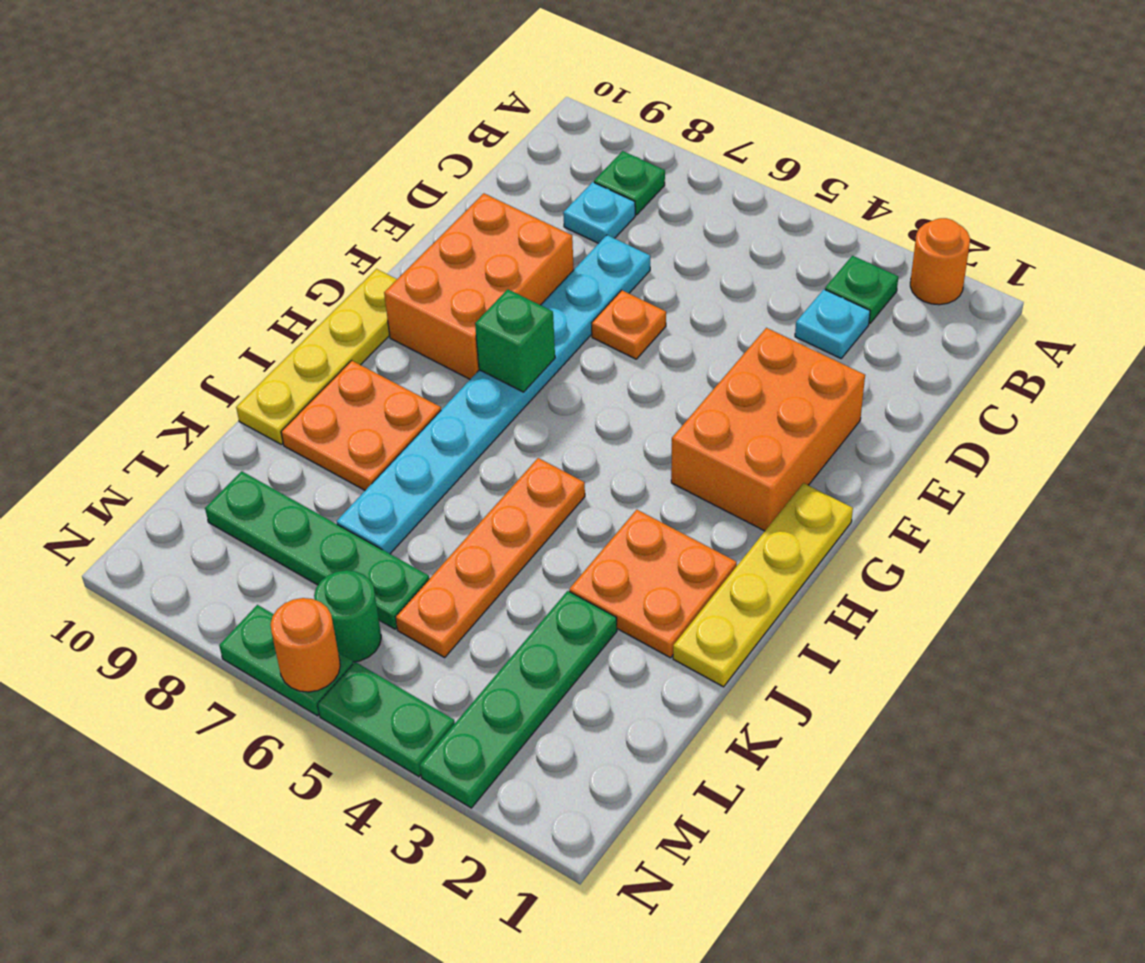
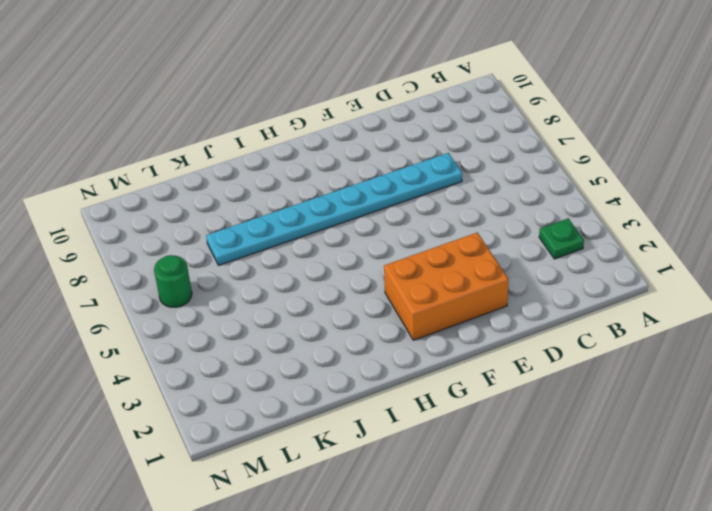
none -> orange round brick A2 level 1
none -> green plate B8 level 1
none -> cyan plate C3 level 1

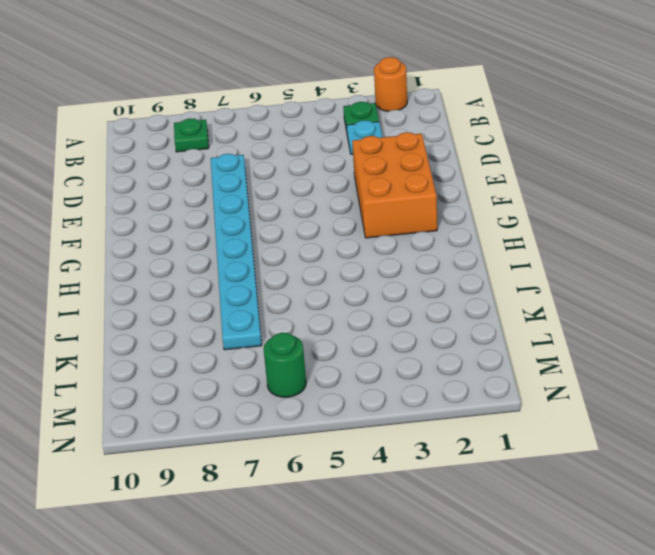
none -> cyan plate C8 level 1
none -> orange plate E6 level 1
none -> orange brick E8:G9 level 1

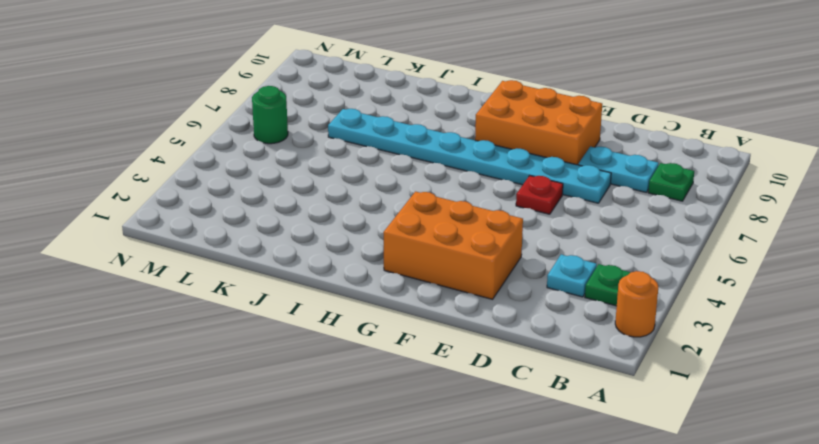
cyan plate C8:D8 level 1 -> cyan plate C8 level 1
red plate E6 level 1 -> orange plate E6 level 1
none -> yellow plate G1:J1 level 1
none -> yellow plate G10:J10 level 1
none -> orange plate I2:J3 level 1

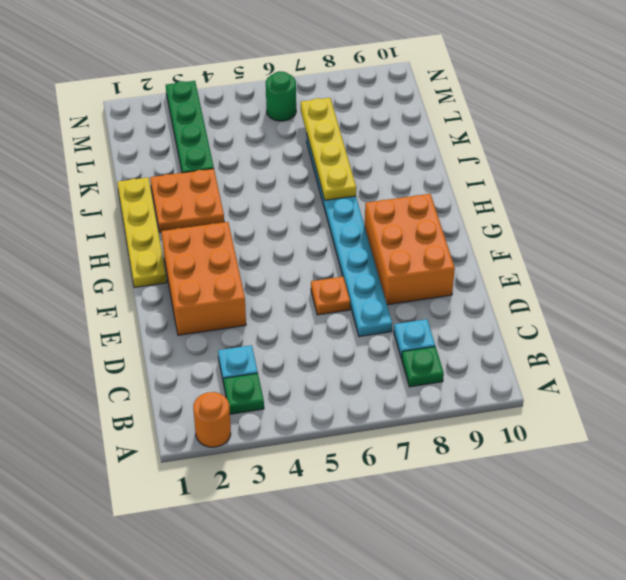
yellow plate I7:L7 level 2 -> yellow plate G10:J10 level 1
none -> orange plate I5:L5 level 1
none -> orange plate I8:J9 level 1
none -> green plate L6:L9 level 1

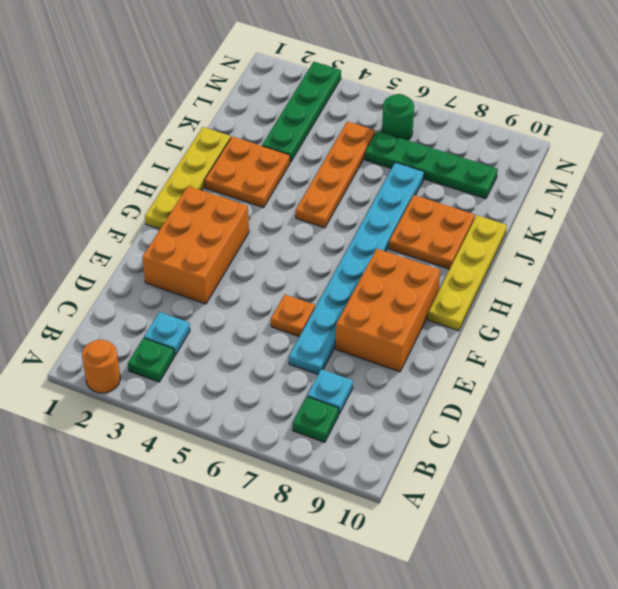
none -> green plate N4:N5 level 1
none -> green plate N6:N7 level 1
none -> green brick G7 level 2

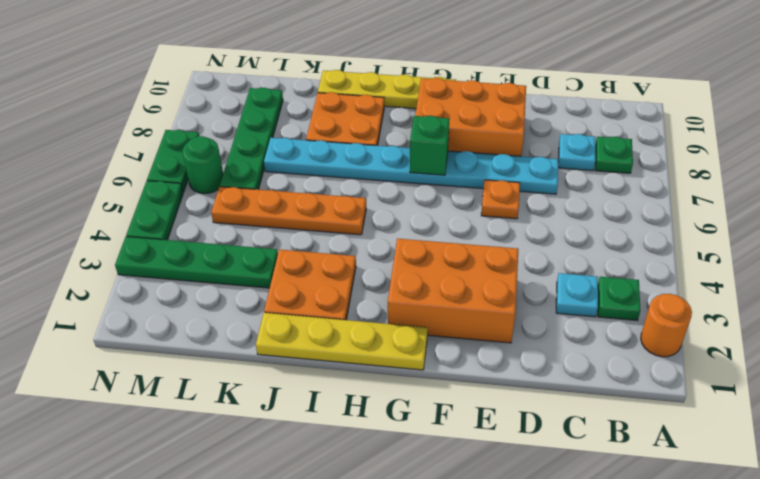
none -> orange round brick N6 level 2

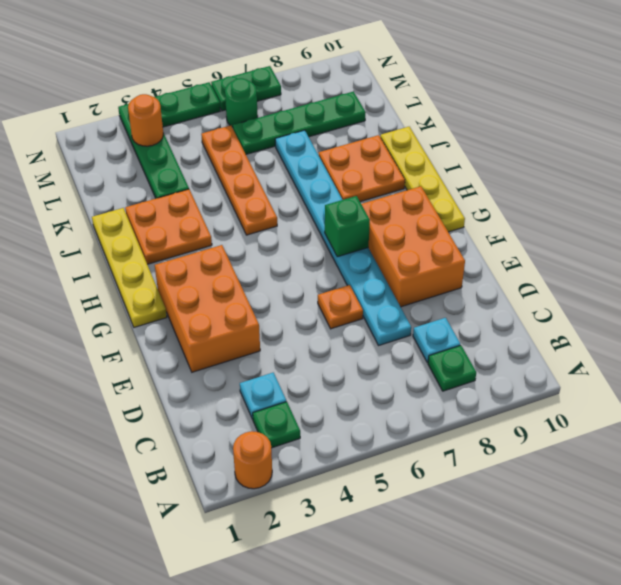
orange round brick M3 level 2 -> orange round brick N6 level 2

